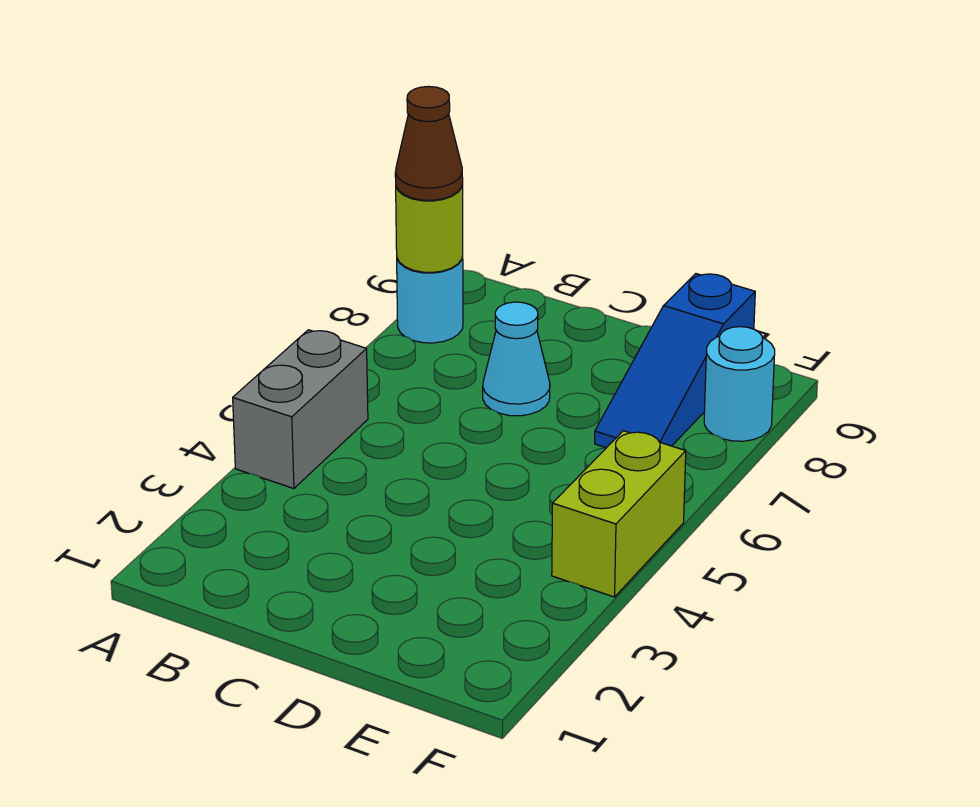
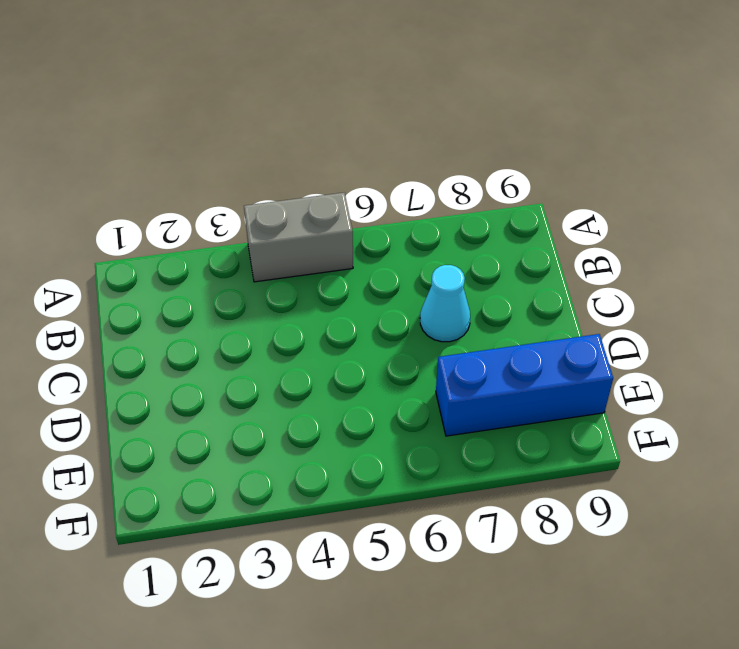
blue brick E7:E9 level 1 -> blue slope E7:E9 level 1 top 9
none -> cyan round brick A8 level 1
none -> lime brick F4:F5 level 1

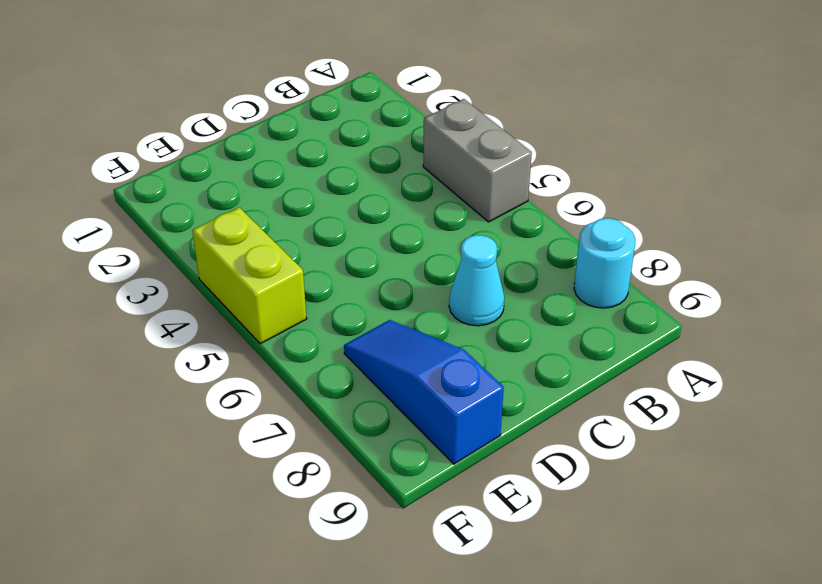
none -> cyan round brick F8 level 1
none -> lime round brick A8 level 2

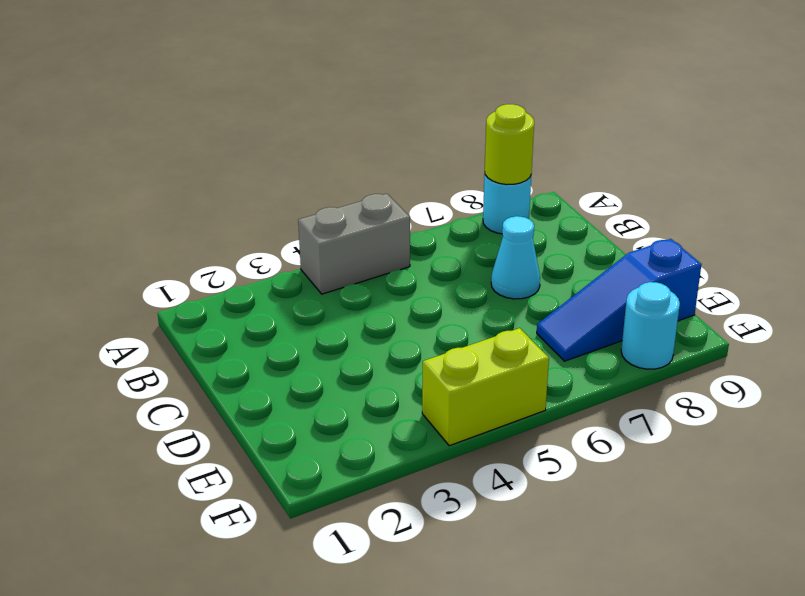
none -> brown cone A8 level 3

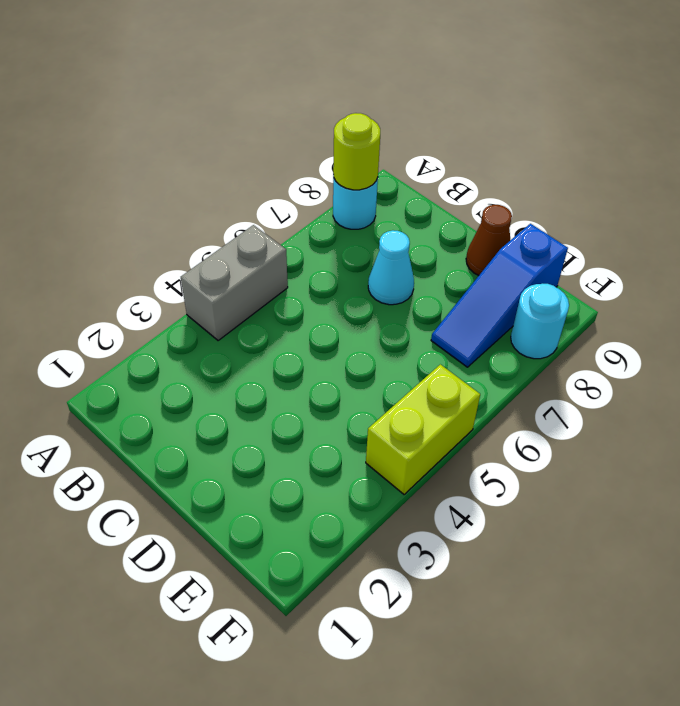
brown cone D9 level 1 -> brown cone A8 level 3

